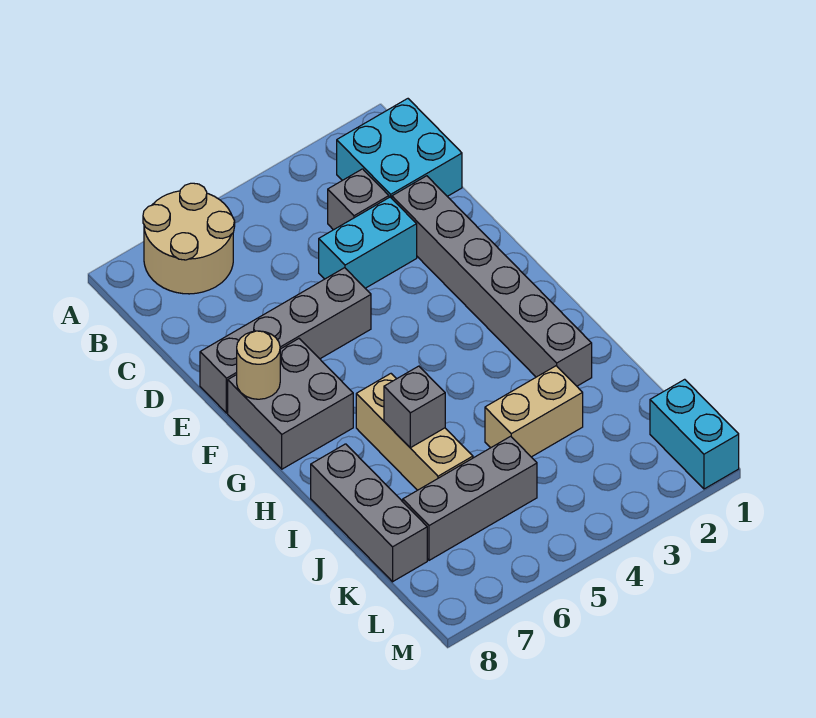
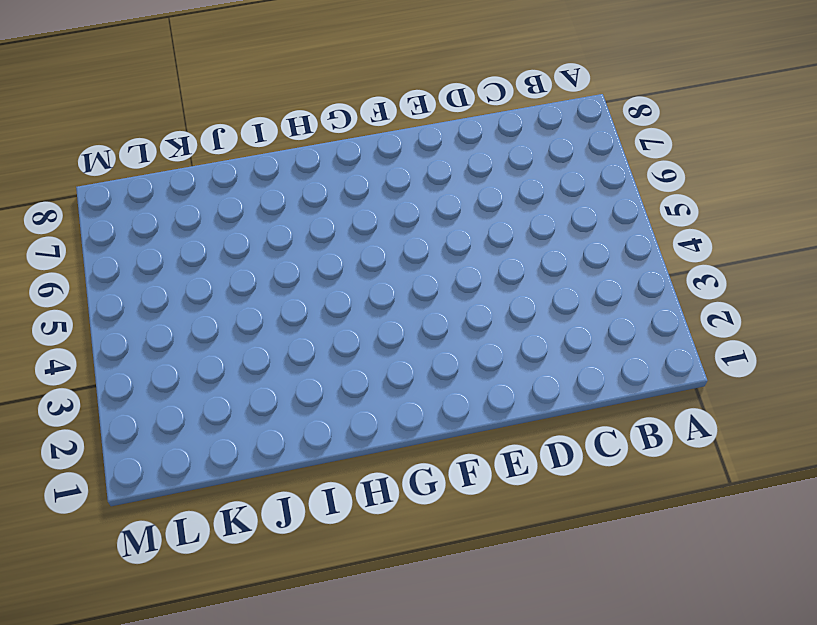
none -> tan round brick A6:B7 level 1
none -> cyan brick B1:C2 level 1
none -> grey brick C3 level 1

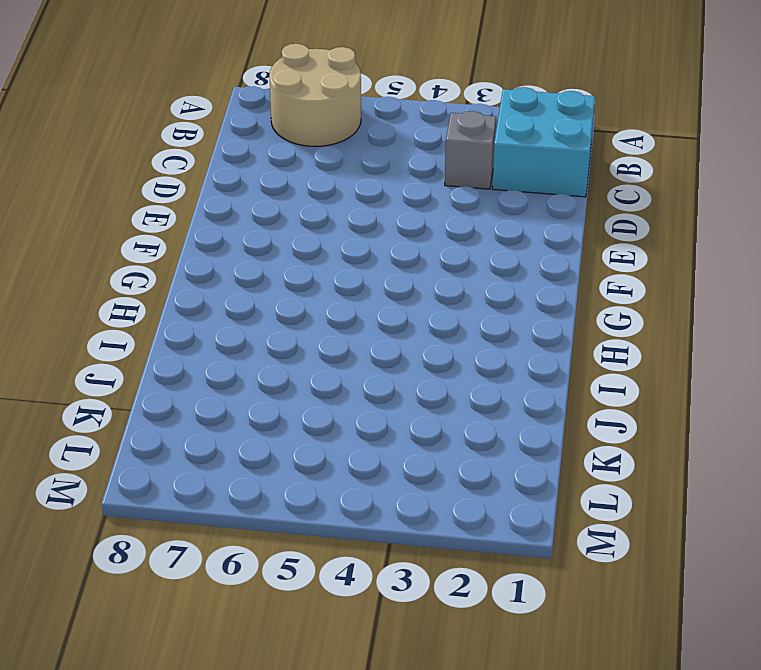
none -> grey brick D2:I2 level 1
none -> cyan brick D3:D4 level 1
none -> grey brick E5:E8 level 1

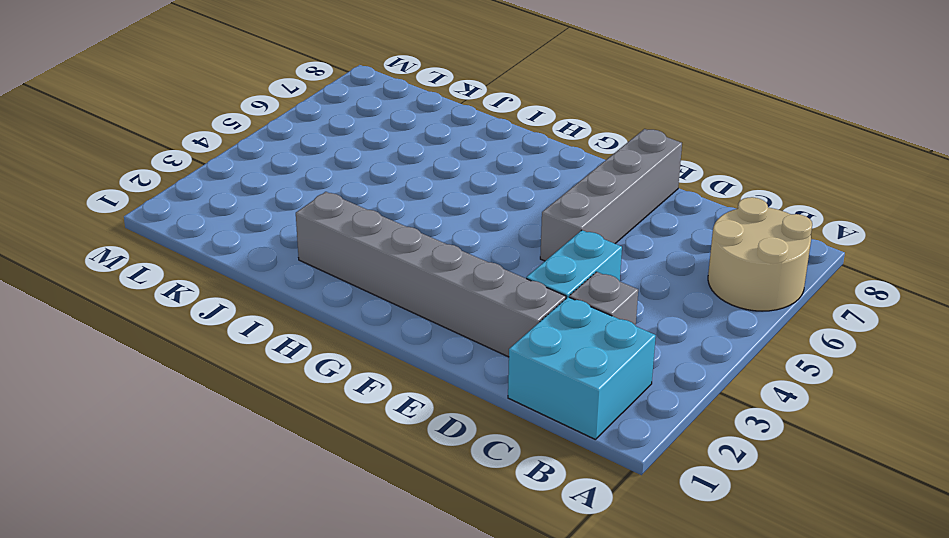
none -> grey brick F7:G8 level 1
none -> tan brick H6:J6 level 1
none -> grey brick I8:K8 level 1

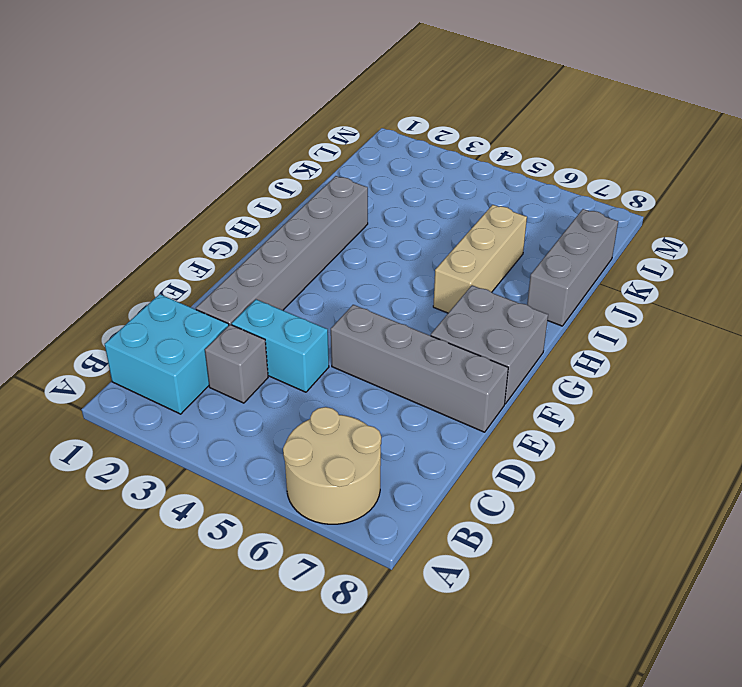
none -> tan brick J3:J4 level 1
none -> grey brick K5:K7 level 1
none -> cyan brick L1:M1 level 1

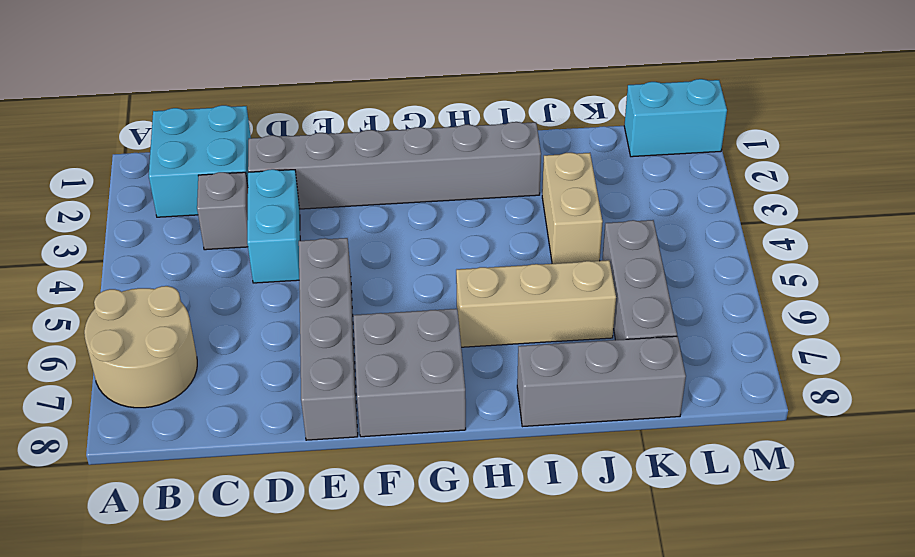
none -> tan round brick F8 level 2
none -> grey brick I6 level 2

